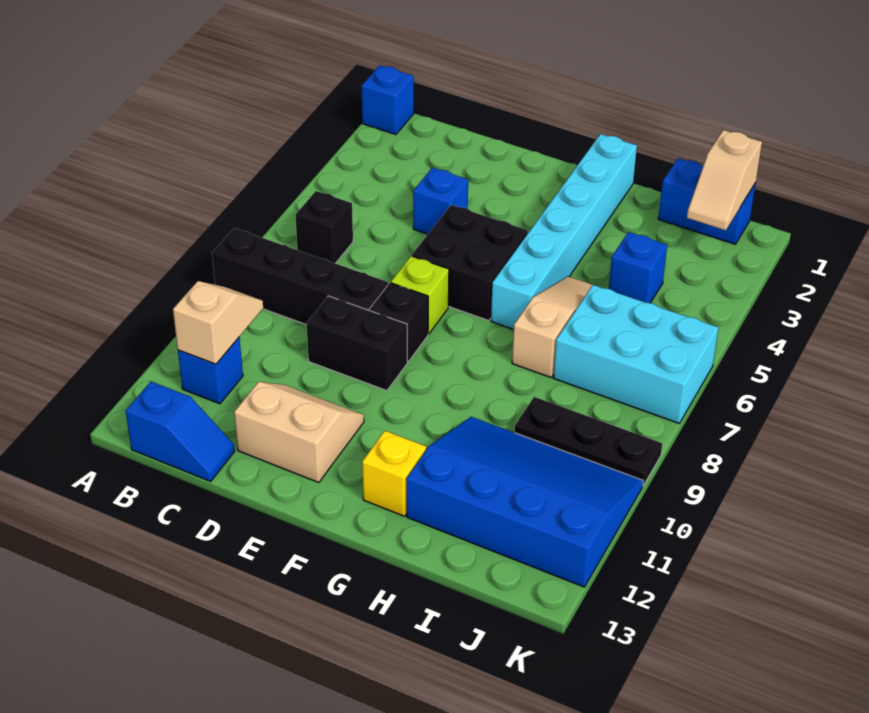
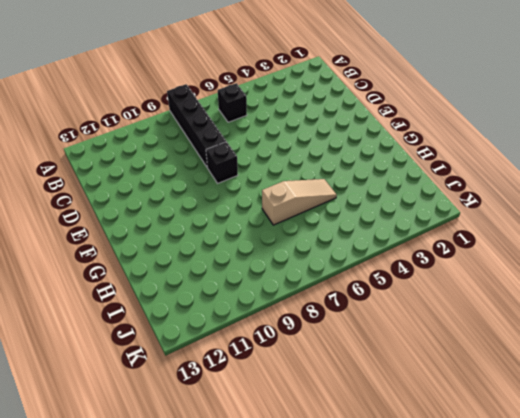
none -> blue brick A1 level 1
none -> blue brick B11 level 1
none -> blue slope B13:C13 level 1 top B

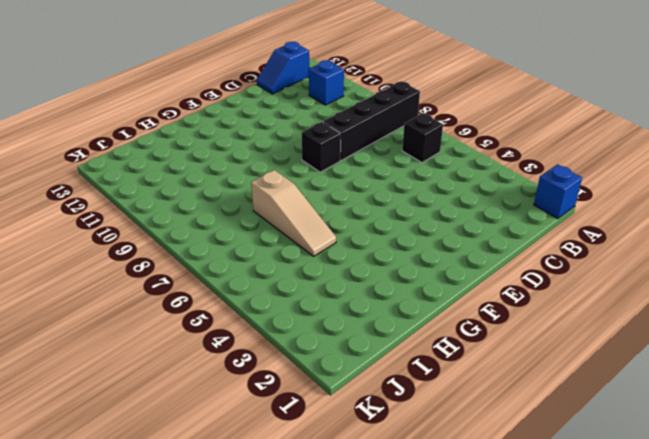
none -> blue brick D4 level 1
none -> black brick D9:E9 level 1
none -> tan slope D11:E12 level 1 top 12

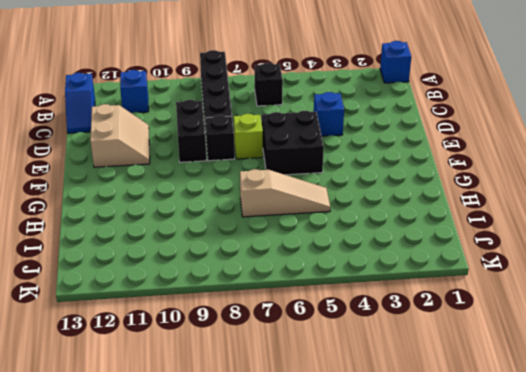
none -> cyan brick G1:G6 level 1
none -> yellow brick G12 level 1
none -> blue slope H10:K12 level 1 top 12

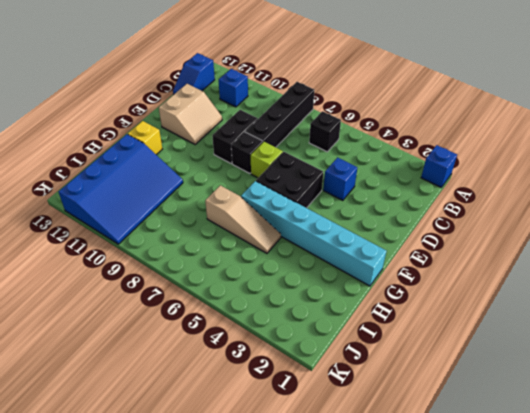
none -> blue brick I1:J1 level 1
none -> blue brick I4 level 1
none -> cyan brick I6:K7 level 1

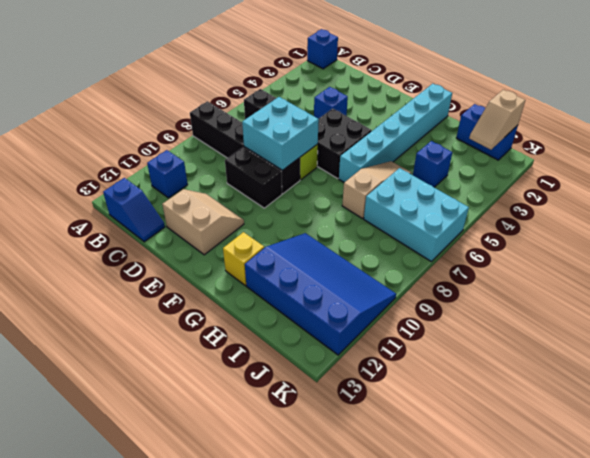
cyan brick D7:E8 level 2 -> none
none -> black plate I9:K9 level 1
none -> tan slope B10:B11 level 2 top 11

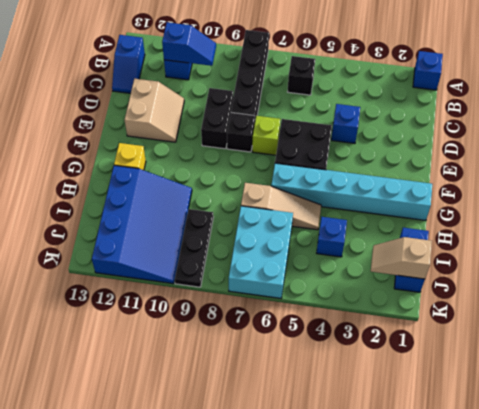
blue slope B10:B11 level 2 top 11 -> tan slope B10:B11 level 2 top 11

